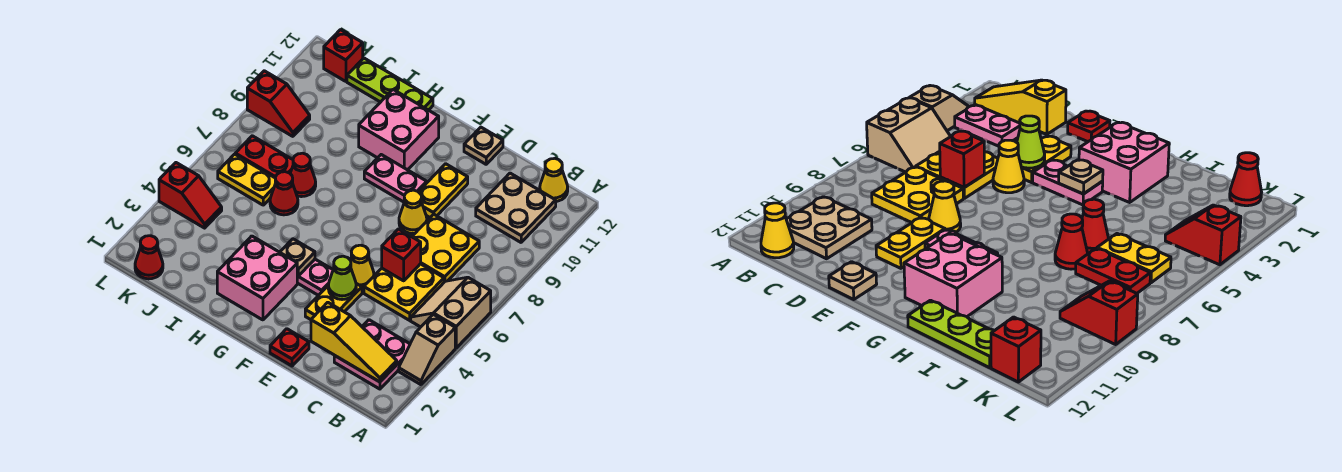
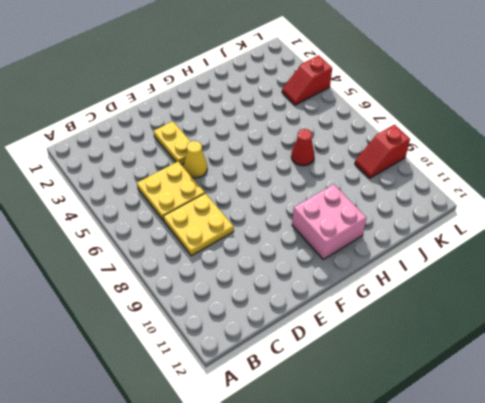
none -> tan slope A3:A4 level 1 top 4
none -> tan slope A5:B6 level 1 top A
none -> pink plate B2:C3 level 1
none -> tan plate B10:C11 level 1

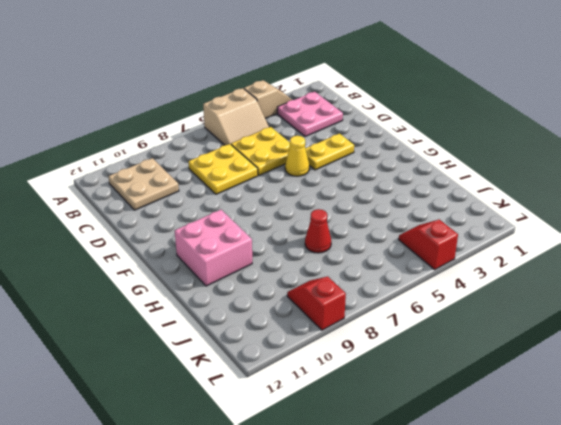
none -> yellow cone B12 level 1
none -> red plate E1 level 1
none -> yellow cone E8 level 1
none -> yellow plate E9:E10 level 1

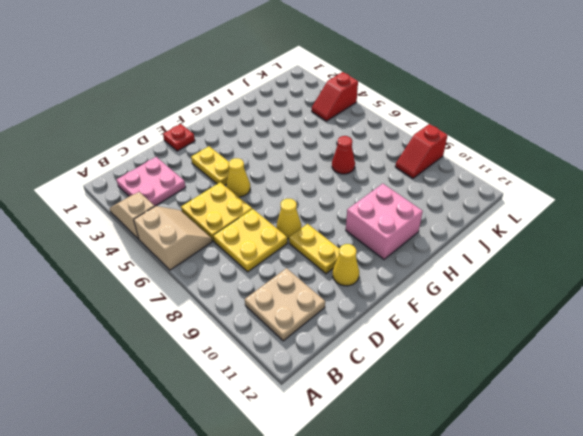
yellow cone E11 level 1 -> yellow cone B12 level 1
none -> tan plate E12 level 1
none -> pink plate F4:G4 level 1
none -> pink plate F9:G9 level 1
none -> pink brick G2:H3 level 1

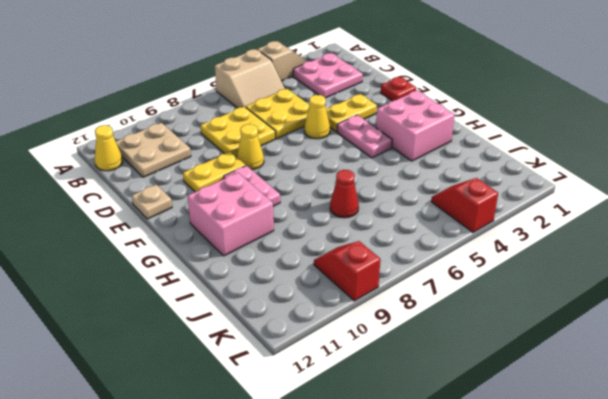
none -> lime plate H12:J12 level 1
none -> red cone I6 level 1
none -> yellow plate J6:K6 level 1
none -> red plate J7:K7 level 1

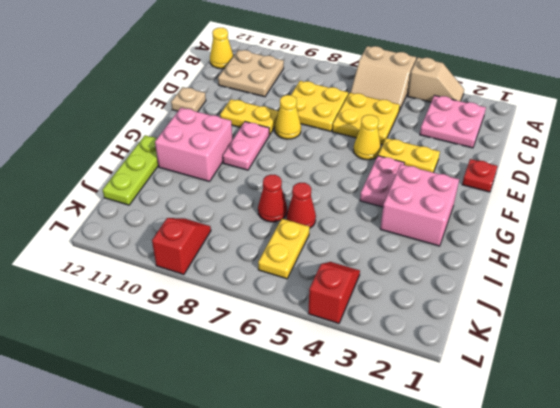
none -> red plate J7:K7 level 1
none -> red cone K1 level 1
none -> red brick K12 level 1
none -> yellow slope B2:D2 level 2 top D

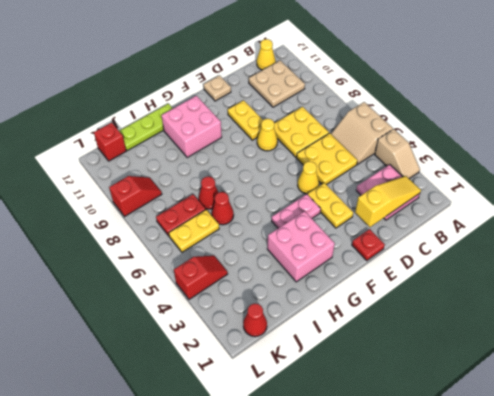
none -> pink plate F9:G9 level 1
none -> red brick D6 level 2
none -> lime cone E4 level 2
none -> tan plate G4 level 2

